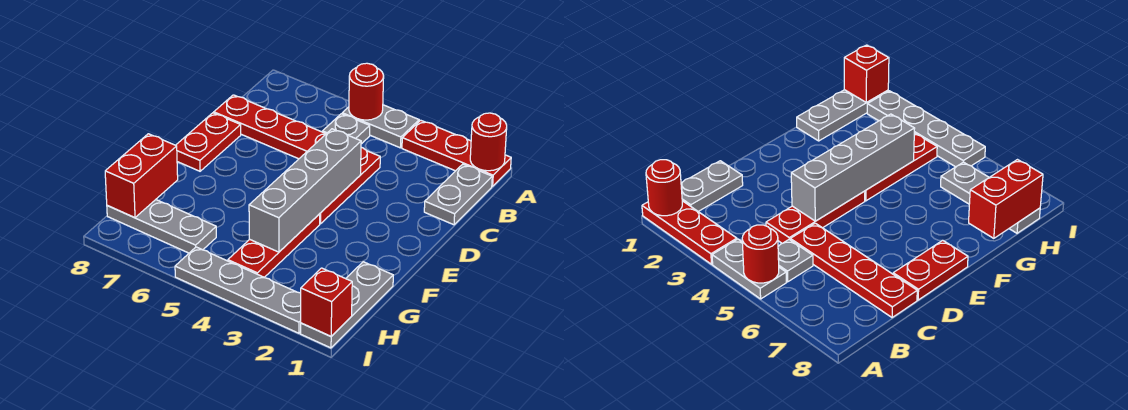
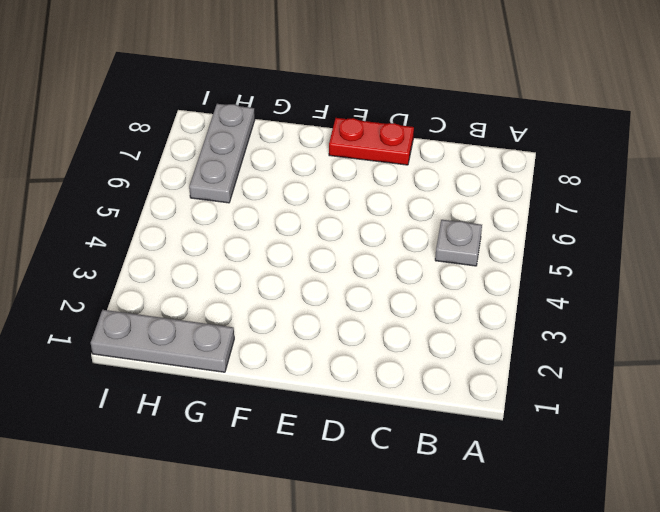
none -> red plate A1:A3 level 1
none -> grey plate A4:A5 level 1
none -> grey plate B1:C1 level 1

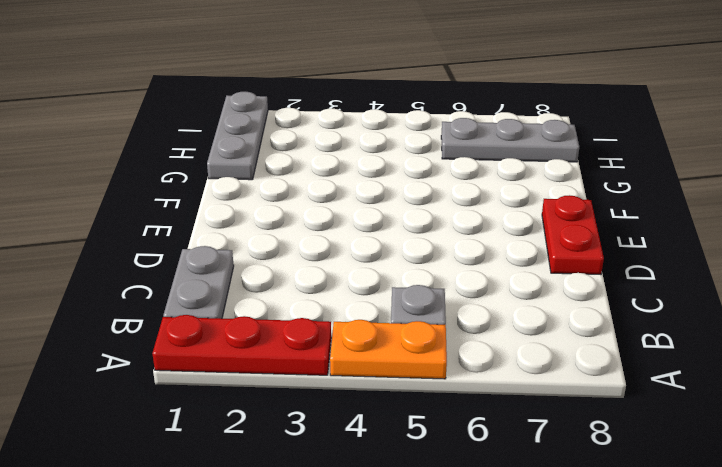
orange plate A4:A5 level 1 -> grey plate A4:A5 level 1
none -> red plate C4:E4 level 1
none -> red plate C5:C8 level 1
none -> red plate F4:H4 level 1

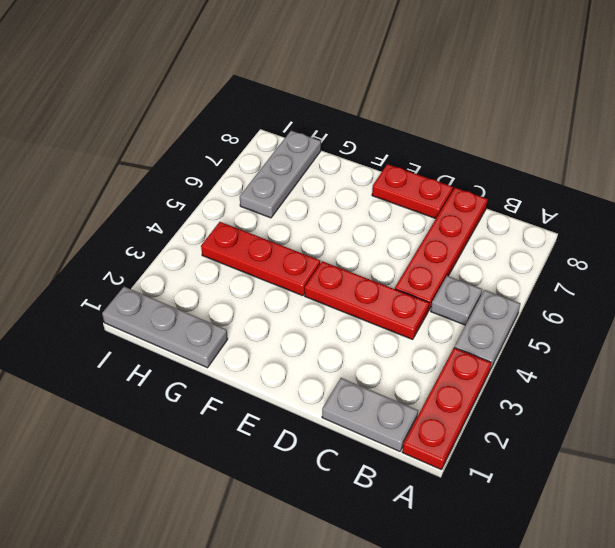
none -> grey plate I2:I5 level 1
none -> red round brick A1 level 2
none -> red round brick A5 level 2

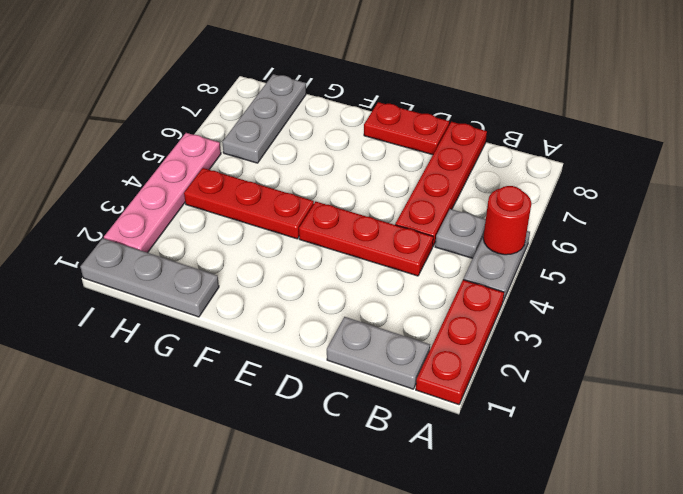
pink plate I2:I5 level 1 -> grey plate I2:I5 level 1
none -> red round brick A1 level 2
none -> grey brick D4:G4 level 2
none -> red brick G8:H8 level 2

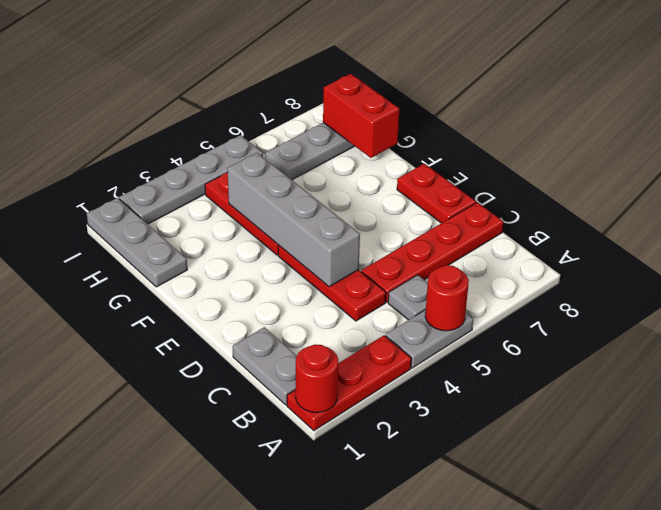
none -> red brick I1 level 2

